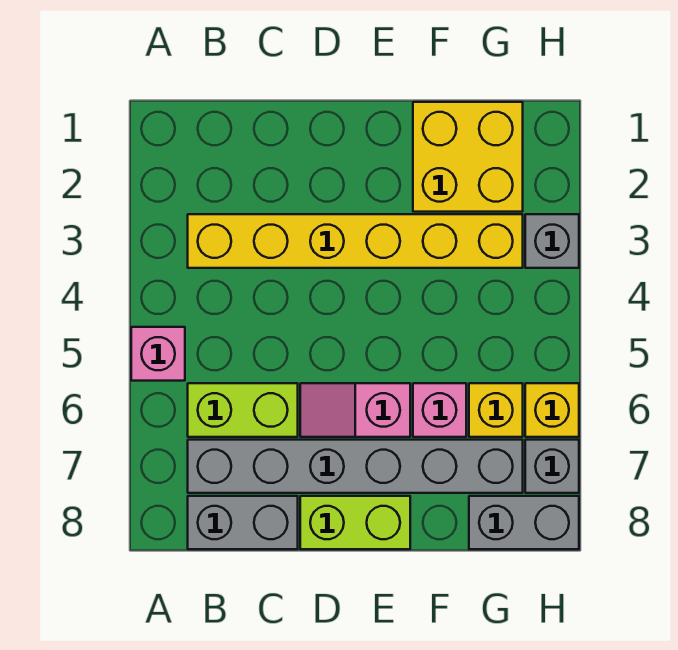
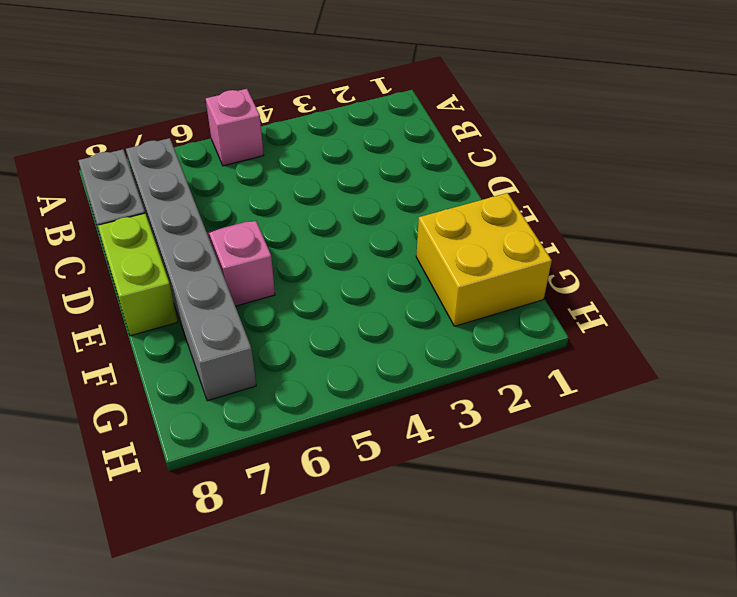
none -> yellow brick B3:G3 level 1
none -> lime brick B6:C6 level 1
none -> pink brick F6 level 1

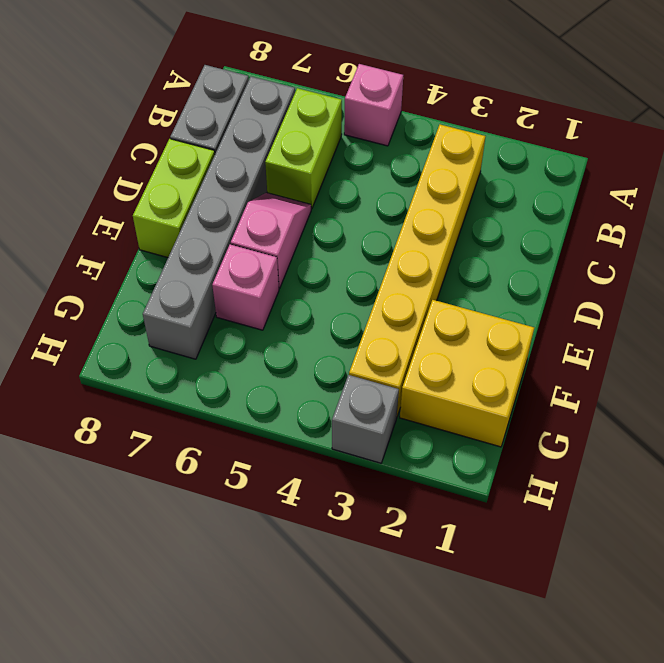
none -> yellow brick G6 level 1
none -> grey brick G8:H8 level 1
none -> yellow brick H6 level 1

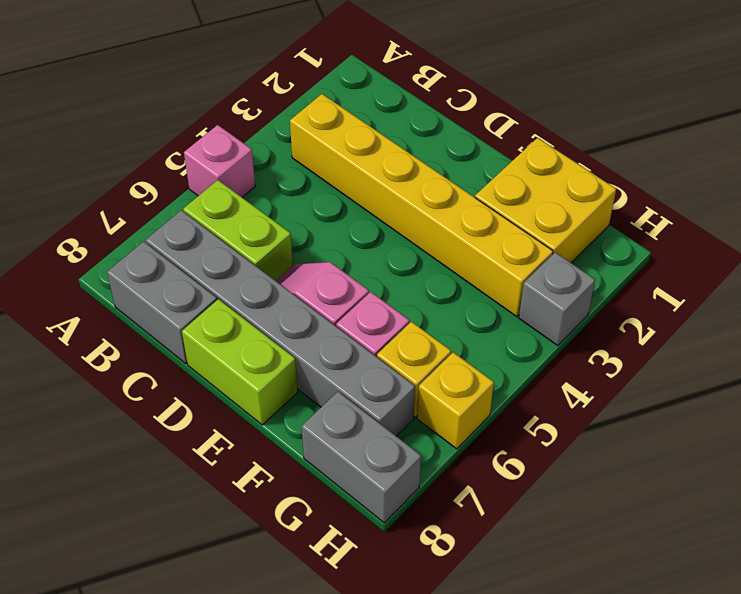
none -> grey brick H7 level 1

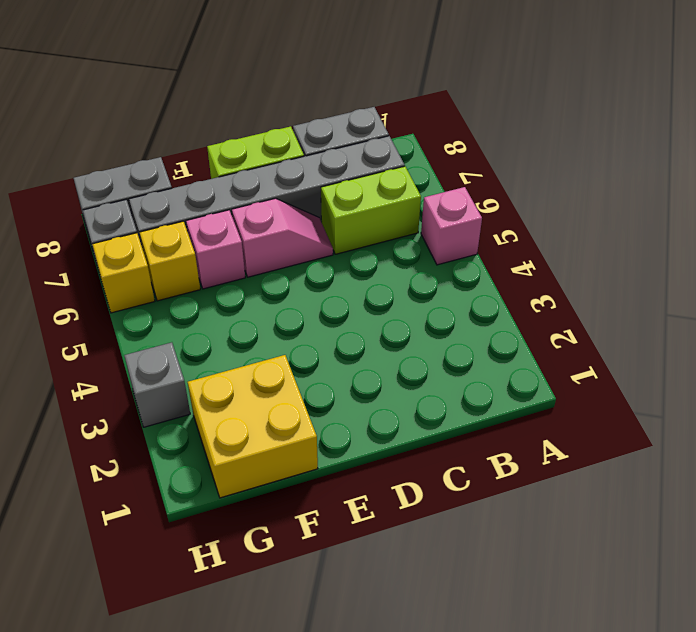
none -> yellow brick B3:G3 level 1

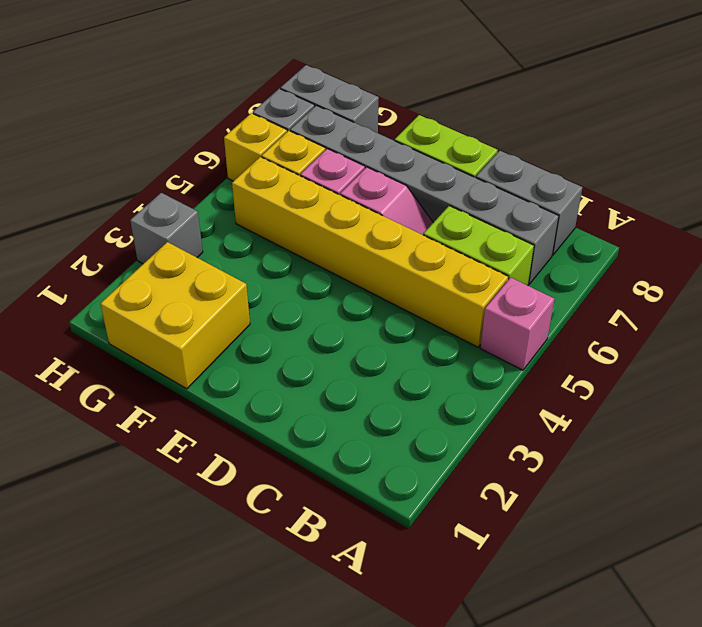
yellow brick B5:G5 level 1 -> yellow brick B3:G3 level 1

